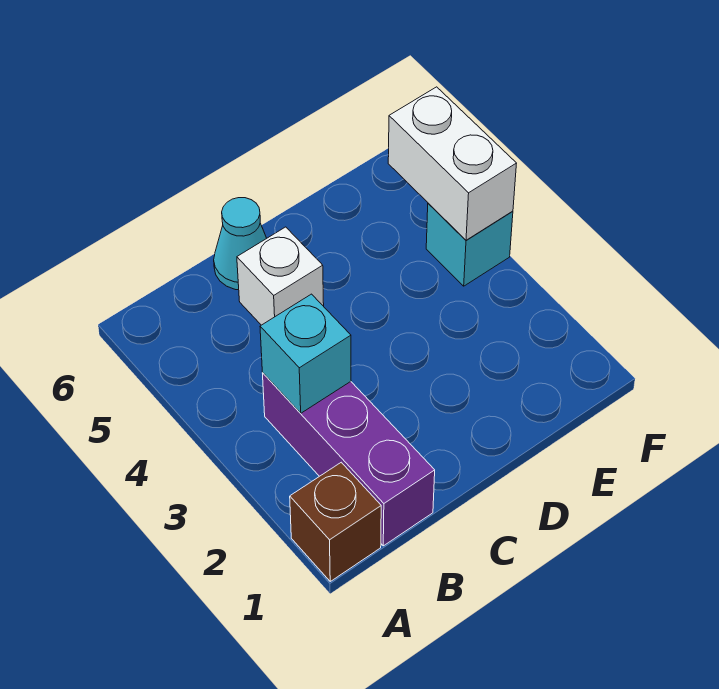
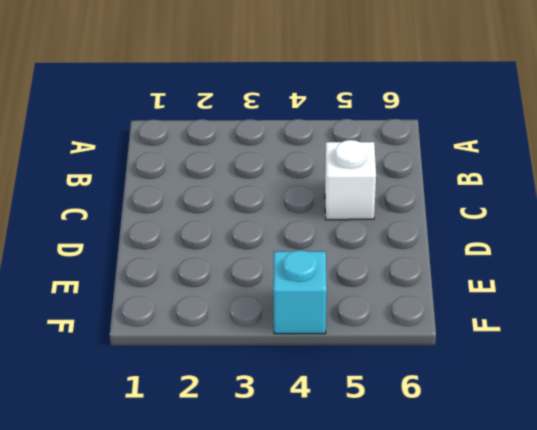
none -> brown brick A1 level 1
none -> purple brick B1:B3 level 1

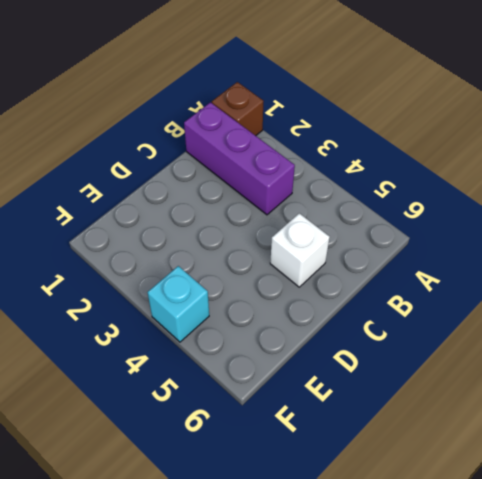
none -> cyan cone C6 level 1
none -> cyan brick B3 level 2

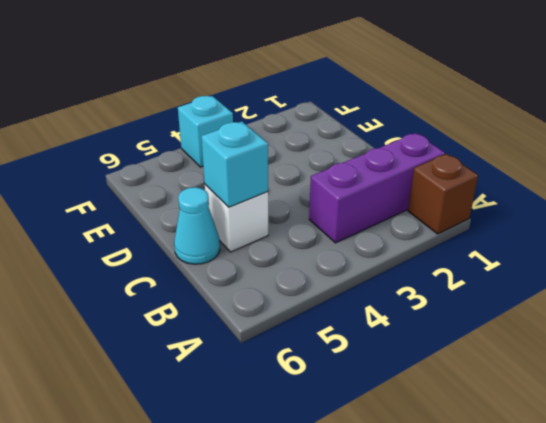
cyan brick C5 level 2 -> cyan brick B3 level 2
none -> white brick F4:F5 level 2

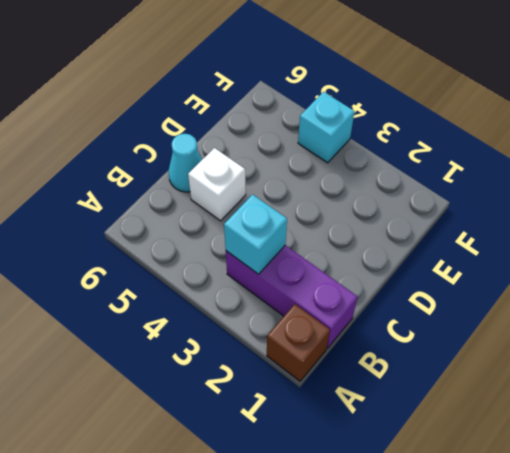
none -> white brick F4:F5 level 2

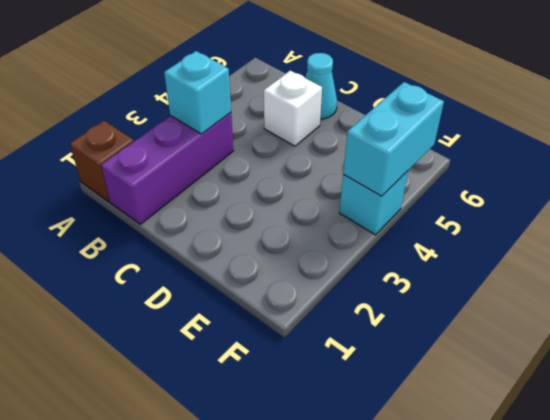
cyan brick F4:F5 level 2 -> white brick F4:F5 level 2

